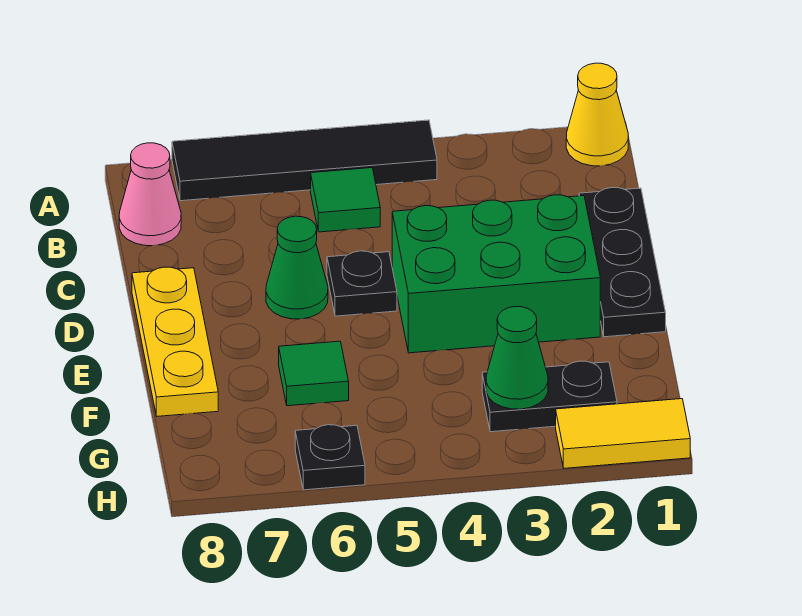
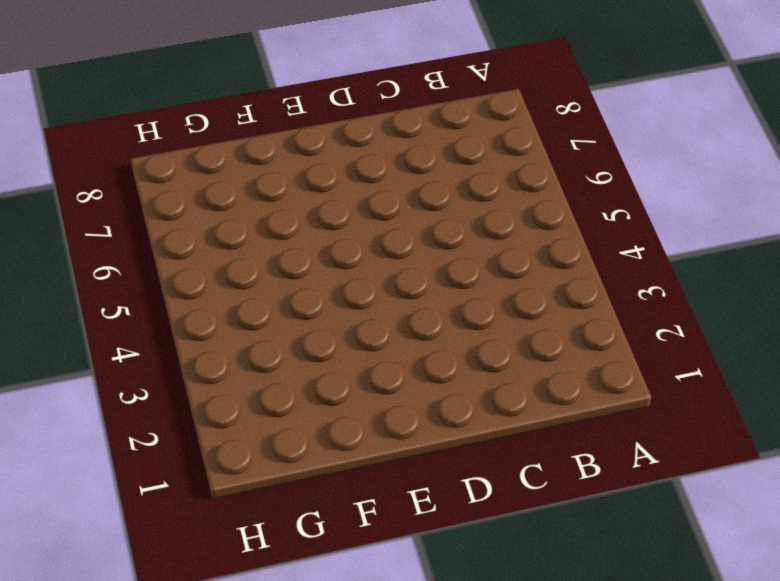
none -> yellow cone A1 level 1
none -> black tile A4:A7 level 1
none -> green tile B5 level 1

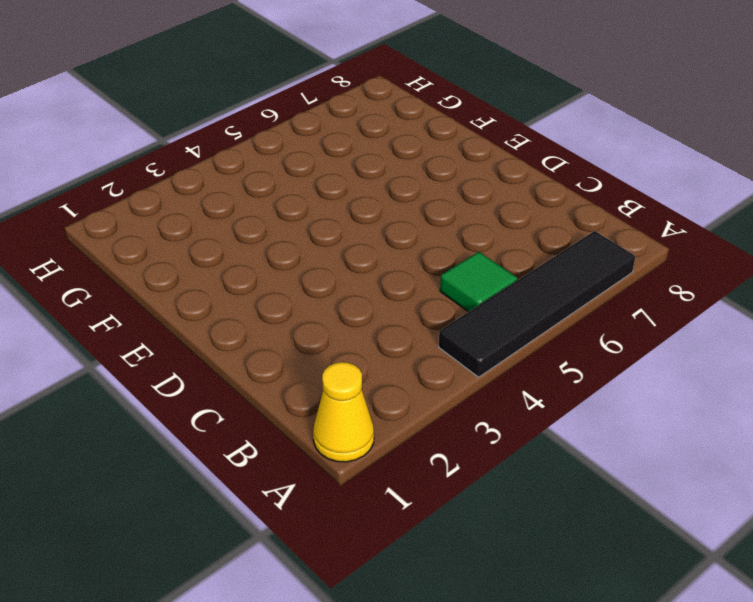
none -> pink cone B8 level 1
none -> black plate C1:E1 level 1
none -> green brick D2:E4 level 1

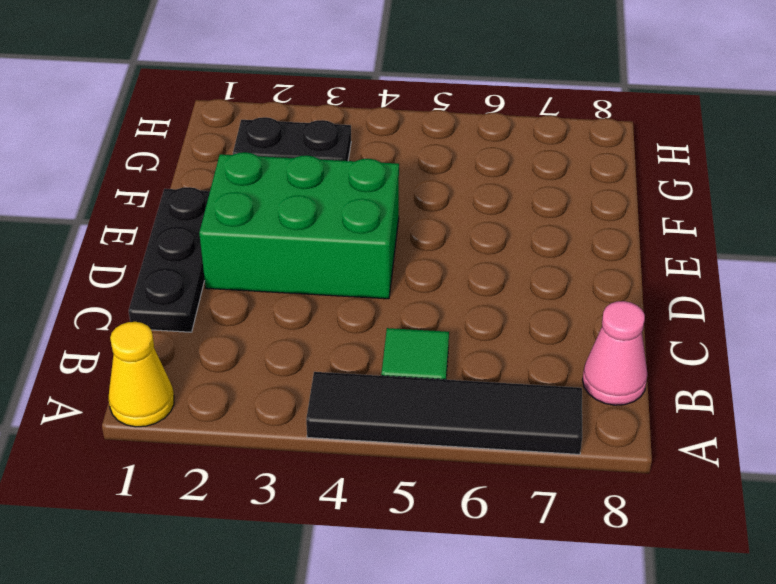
none -> black plate D5 level 1
none -> green cone D6 level 1
none -> yellow plate D8:F8 level 1

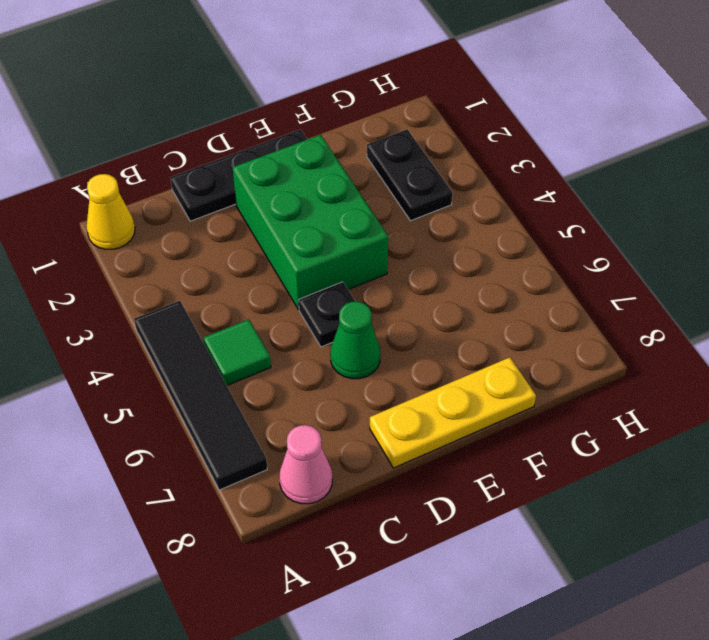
none -> green tile F6 level 1
none -> yellow tile H1:H2 level 1
none -> black plate H6 level 1

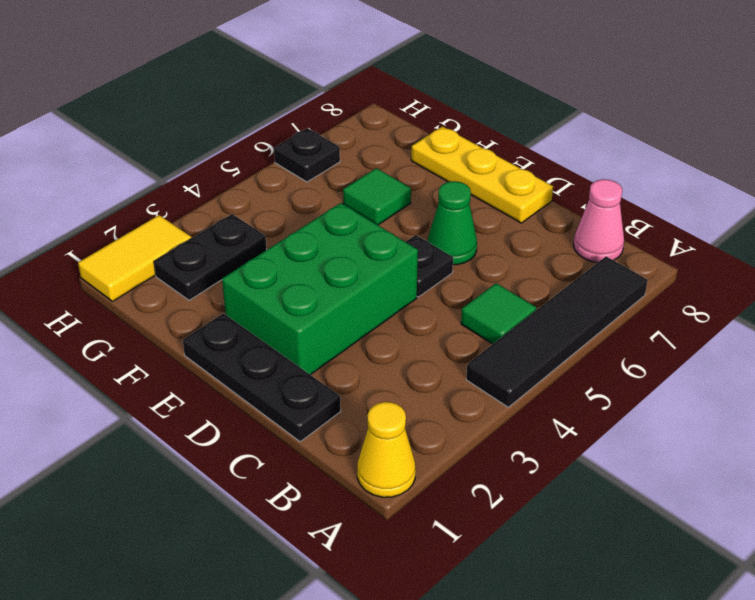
none -> green cone G3 level 2

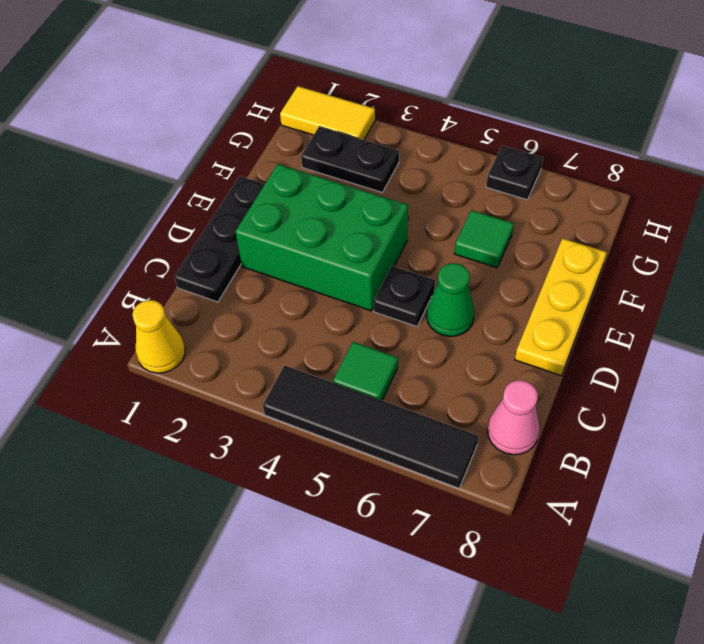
none -> green cone G3 level 2

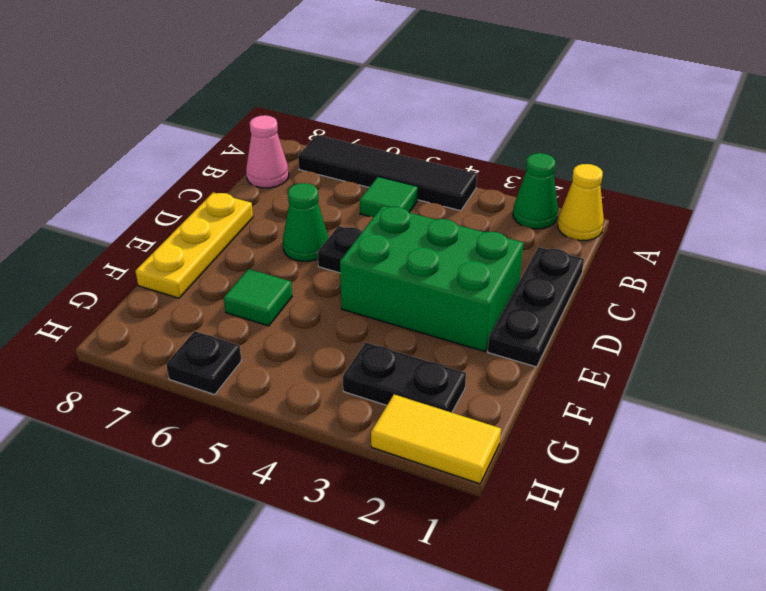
green cone A2 level 1 -> green cone G3 level 2

